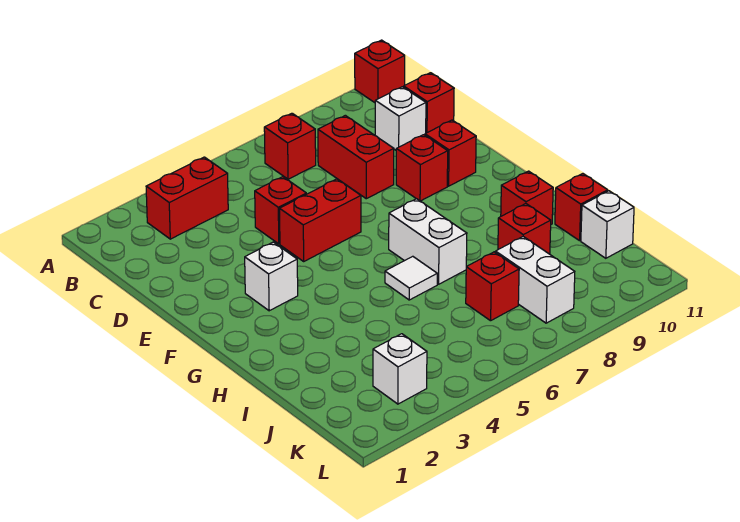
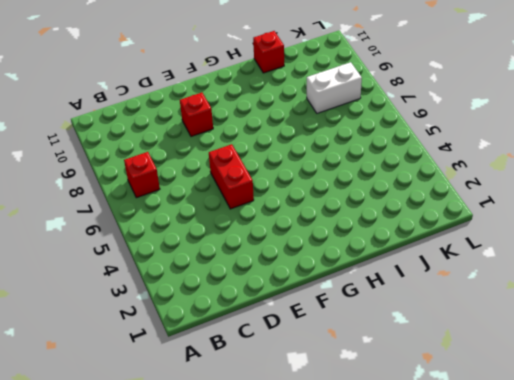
none -> red brick A11 level 1
none -> red brick B3:B4 level 1
none -> red brick C8:D8 level 1

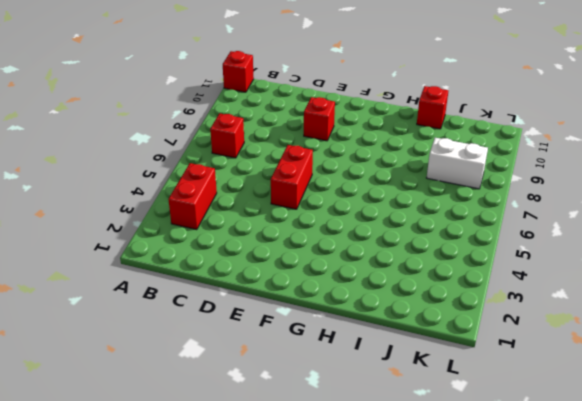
none -> red brick C8:D8 level 1
none -> white brick C10 level 1
none -> red brick C11 level 1

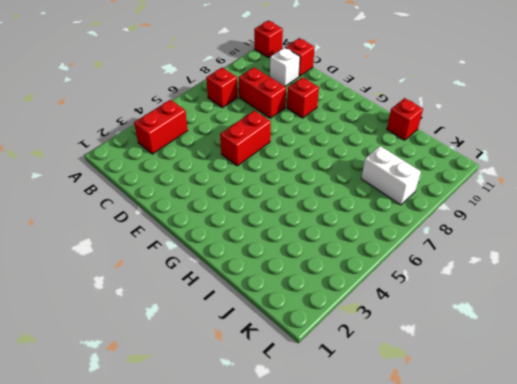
none -> red brick D5 level 1
none -> red brick E10 level 1
none -> white brick F3 level 1

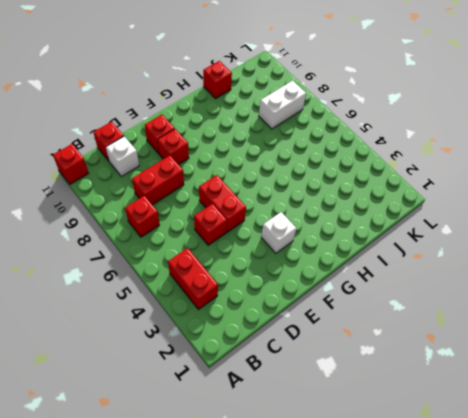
none -> white brick G7:H7 level 1
none -> white tile H6 level 1
none -> red brick H10 level 1

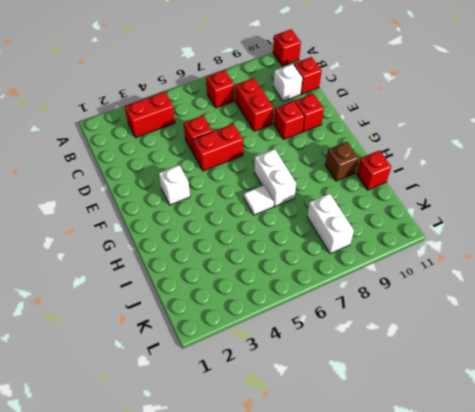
brown brick H10 level 1 -> red brick H10 level 1
none -> red brick I9 level 1
none -> red brick J7 level 1
none -> white brick J11 level 1

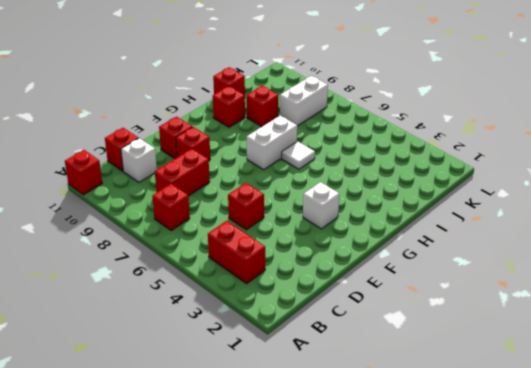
none -> red brick E5:E6 level 1
none -> red brick J7 level 1
none -> white brick J11 level 1

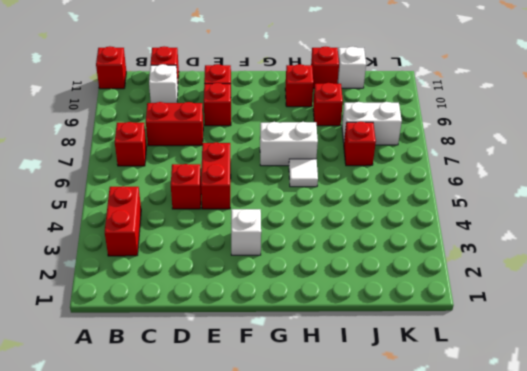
none -> white brick K3 level 1

